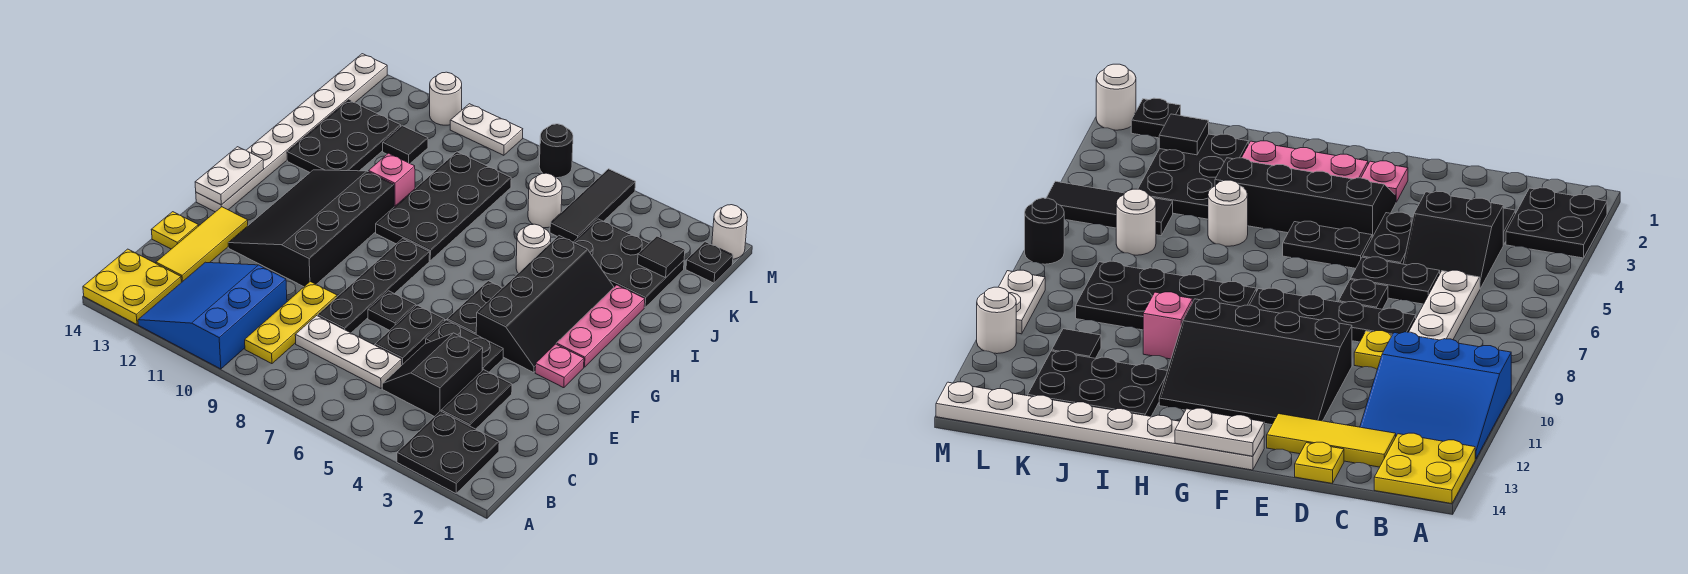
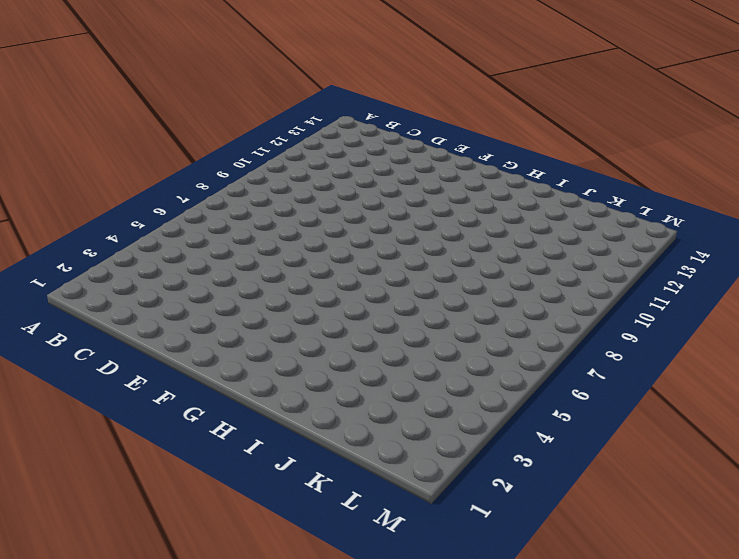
none -> black plate A2:B3 level 1
none -> blue slope A10:C12 level 1 top 10
none -> yellow plate A13:B14 level 1
none -> yellow plate B9:D9 level 1

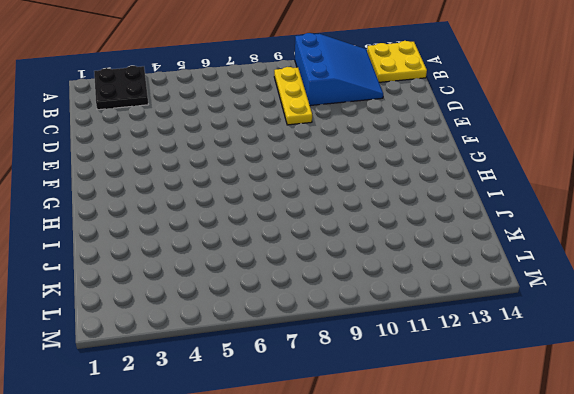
none -> black plate C3:D3 level 1
none -> black slope C4:D5 level 1 top 4
none -> white plate C6:C8 level 1
none -> yellow tile C13:E13 level 1

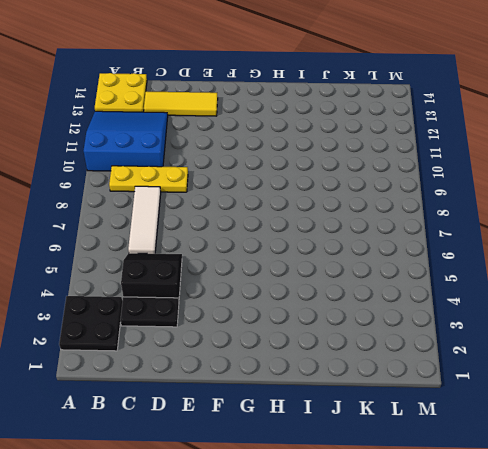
white tile C6:C8 level 1 -> white plate C6:C8 level 1
none -> black plate D6:E6 level 1
none -> black plate D8:G8 level 1
none -> yellow plate D14 level 1
none -> black plate E4:E5 level 1

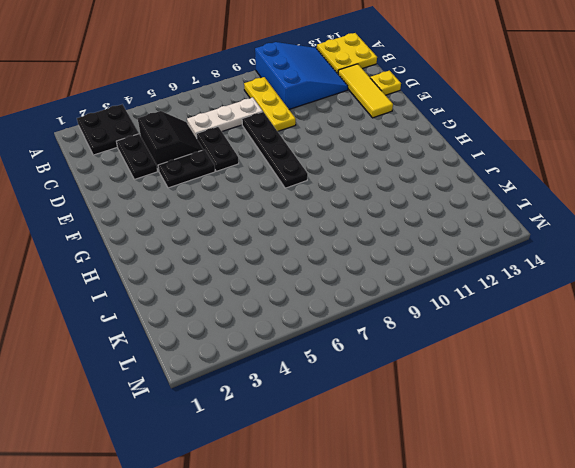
none -> black plate E7 level 1
none -> black slope E10:H12 level 1 top 10
none -> pink plate F2 level 1
none -> black slope F3:I4 level 1 top 4

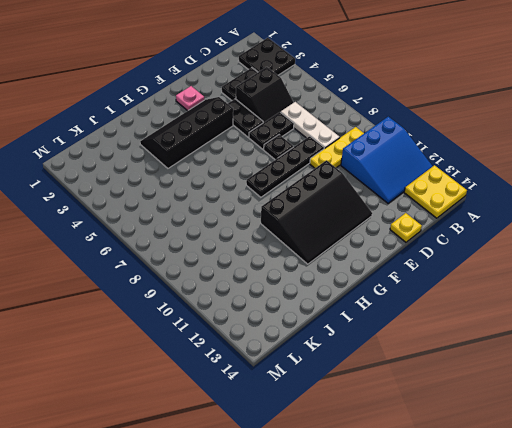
none -> yellow tile C13:E13 level 1
none -> black plate F5:G5 level 1
none -> white plate F14:M14 level 1
none -> pink plate G2:I2 level 1

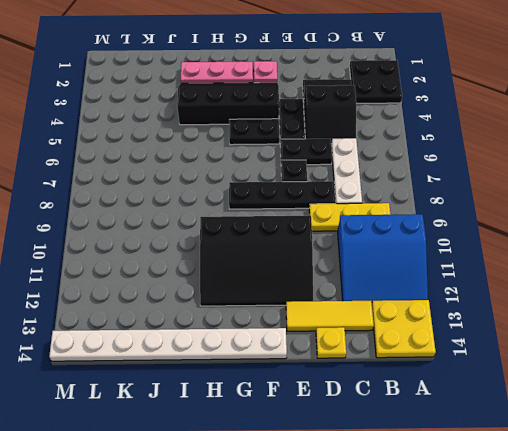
none -> black plate H8:K9 level 1
none -> white round brick I5 level 1
none -> pink brick I10 level 1
none -> black plate I12:K13 level 1

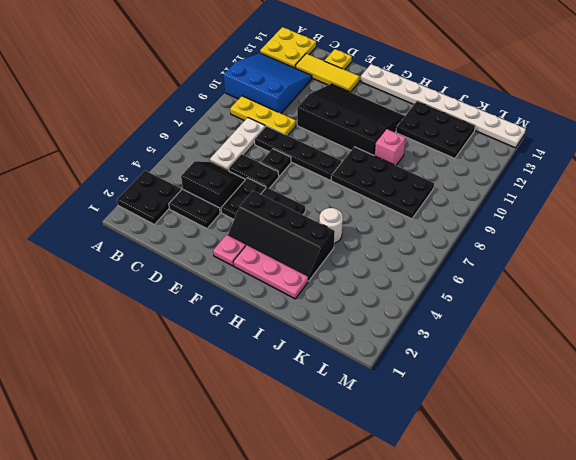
none -> black plate J2:K4 level 1
none -> black tile K5:M5 level 1
none -> white round brick K6 level 1
none -> black tile K11 level 1

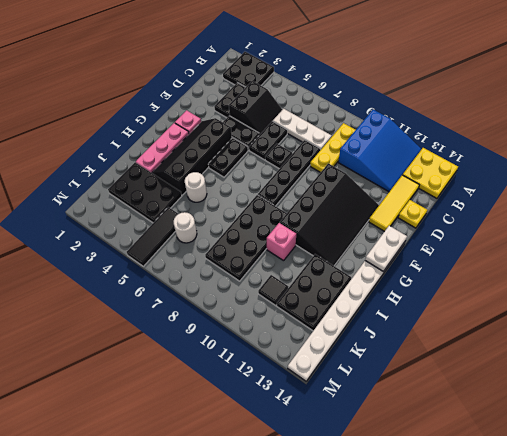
none -> black plate L1 level 1
none -> white round brick M1 level 1
none -> black round brick M7 level 1
none -> white plate M9:M10 level 1

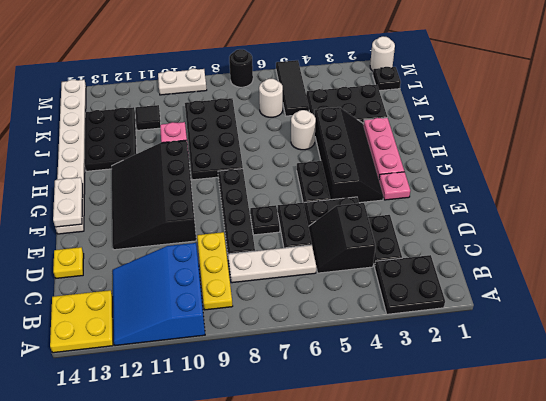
none -> yellow tile C13:E13 level 1
none -> white round brick M11 level 1
none -> black tile K2 level 2

